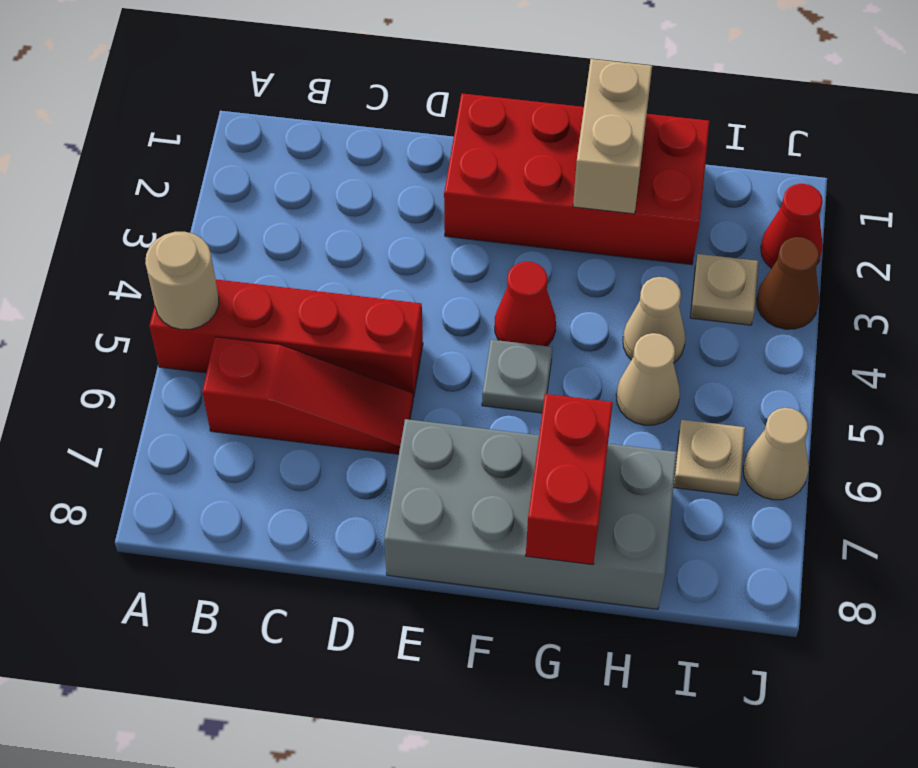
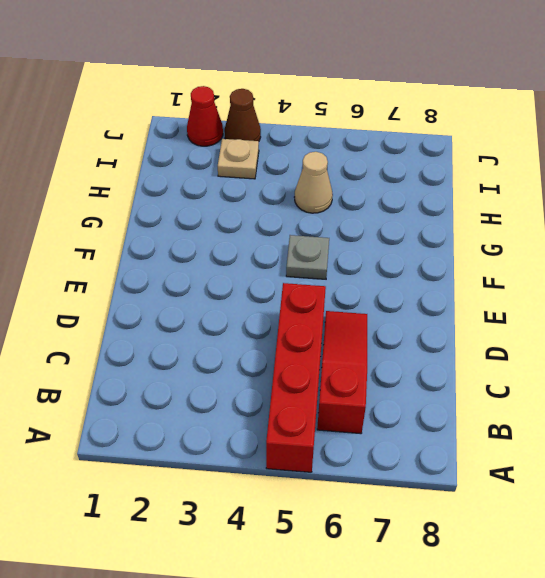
none -> red brick E1:H2 level 1
none -> grey brick E7:H8 level 1
none -> red cone F4 level 1

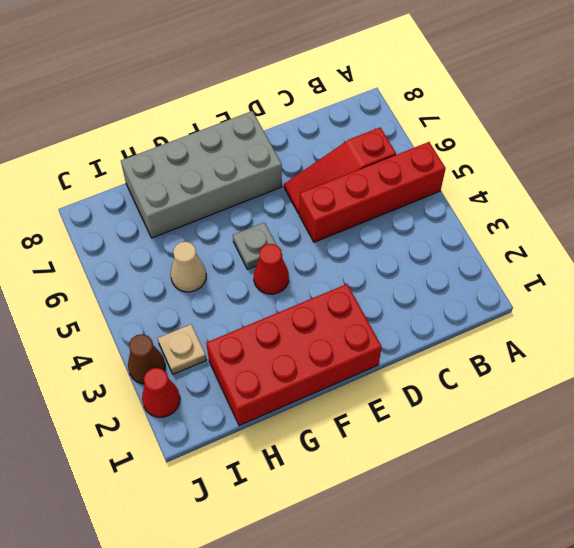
none -> tan cone H4 level 1
none -> tan plate I6 level 1
none -> tan cone J6 level 1

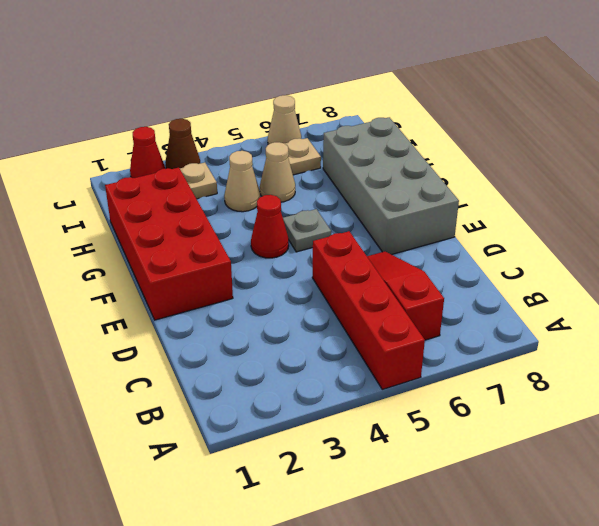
none -> tan round brick A5 level 2
none -> tan brick G1:G2 level 2
none -> red brick G7:G8 level 2

